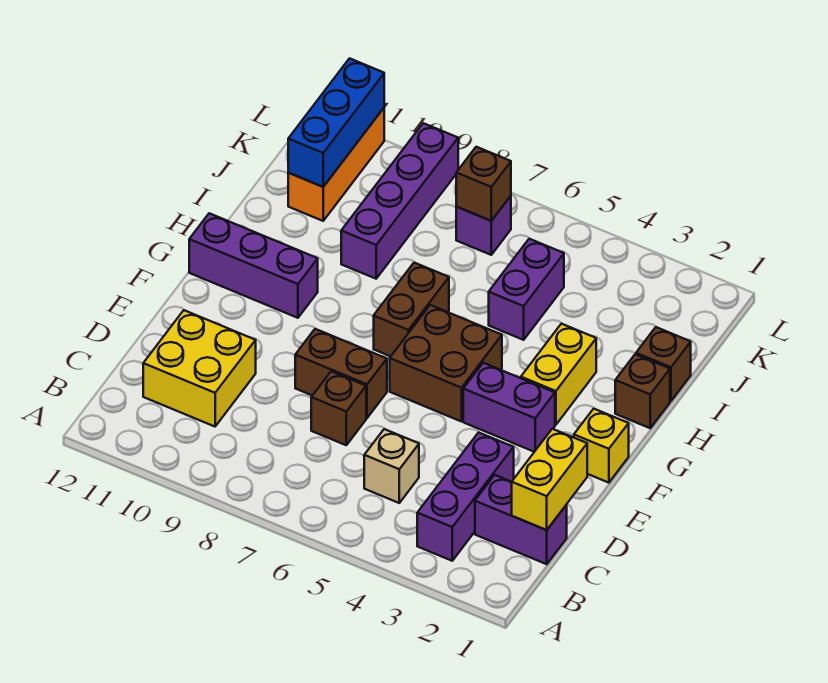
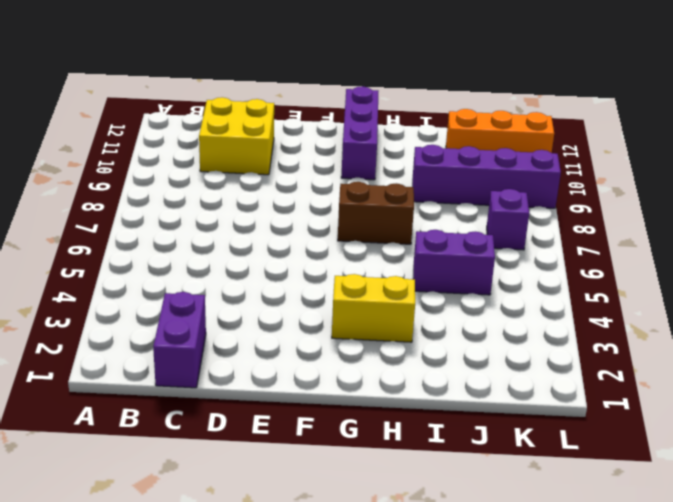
none -> purple brick B3:D3 level 1
none -> tan brick C5 level 1
none -> brown brick D7 level 1

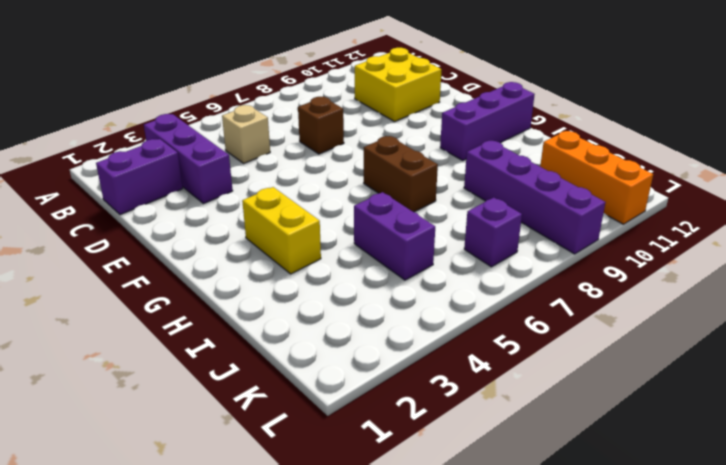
none -> brown brick E7:E8 level 1
none -> yellow brick F1 level 1
none -> purple brick F3:F4 level 1

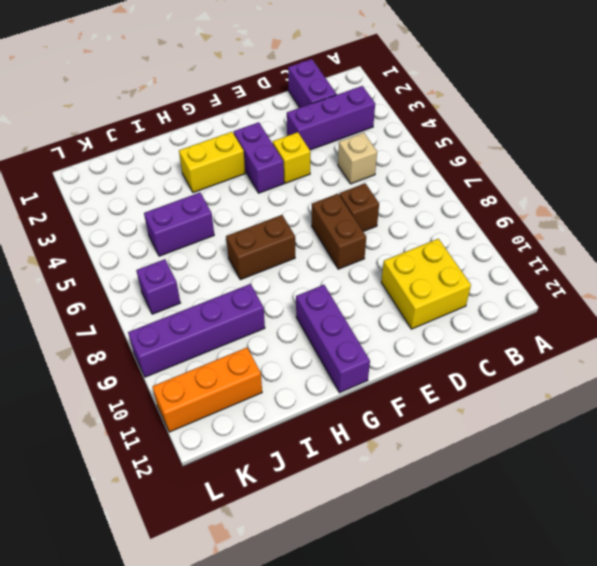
yellow brick E4 level 1 -> yellow brick F1 level 1
none -> brown brick F5:G6 level 1
none -> brown brick H1 level 1
none -> brown brick I1 level 1

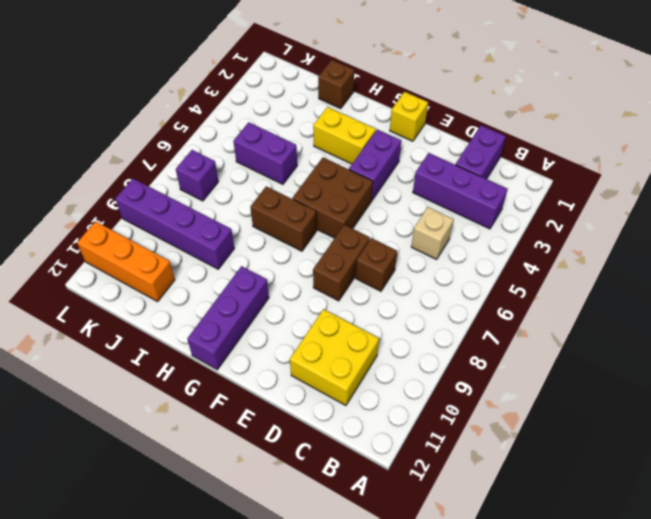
none -> brown brick H1 level 1
none -> yellow brick C1:D1 level 2
none -> blue brick J11:L11 level 2

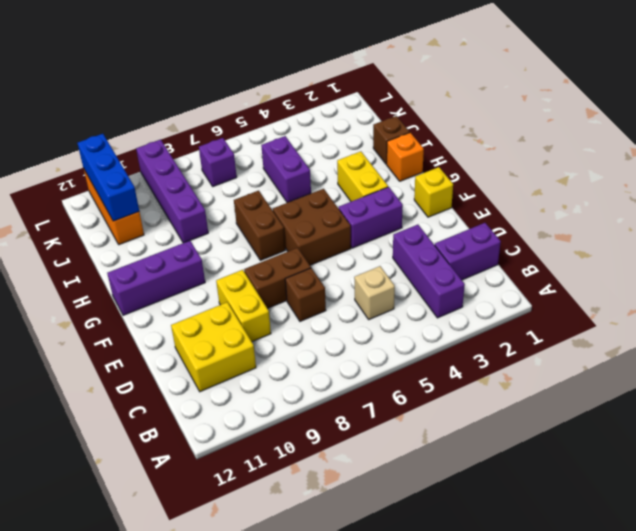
yellow brick D9:E9 level 1 -> yellow brick C1:D1 level 2
orange brick H1 level 1 -> brown brick H1 level 1
none -> brown brick K7 level 2

